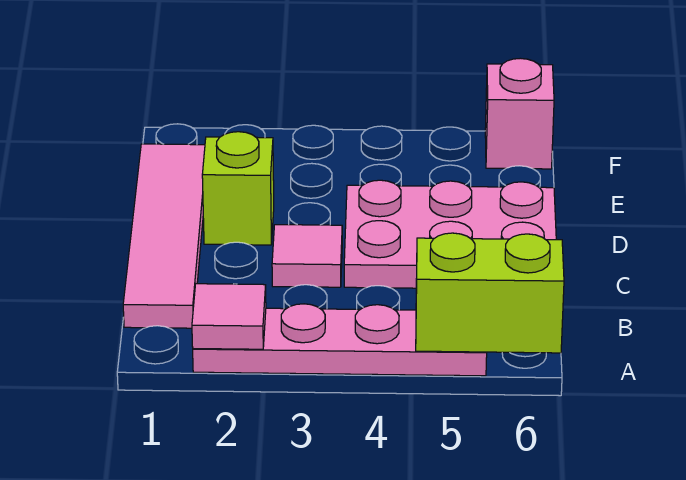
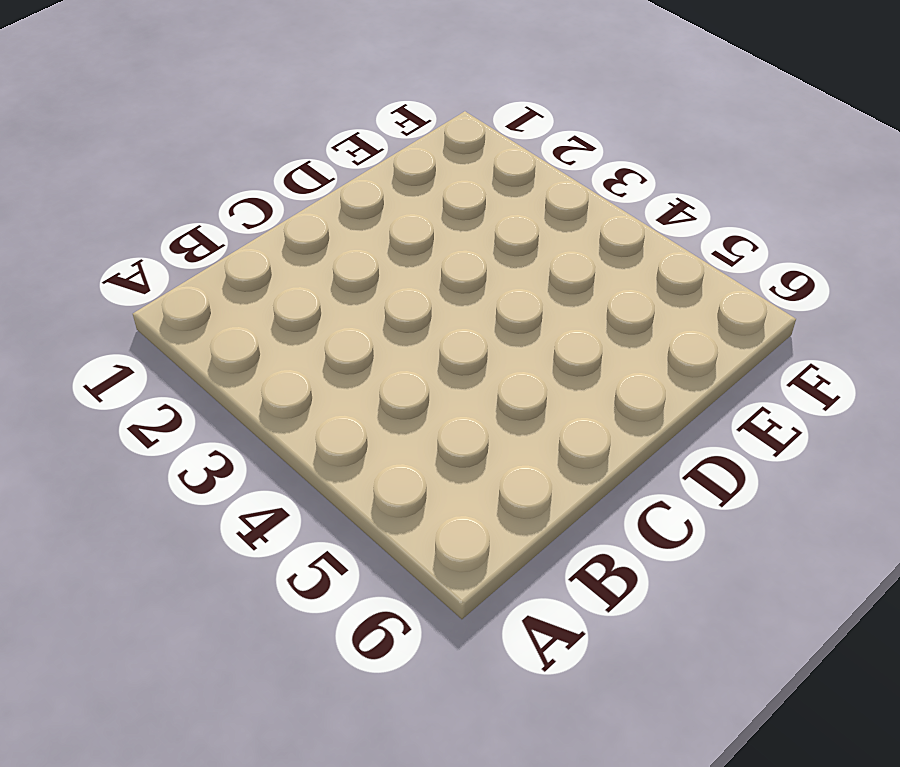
none -> pink plate A2:A5 level 1
none -> pink tile B1:E1 level 1

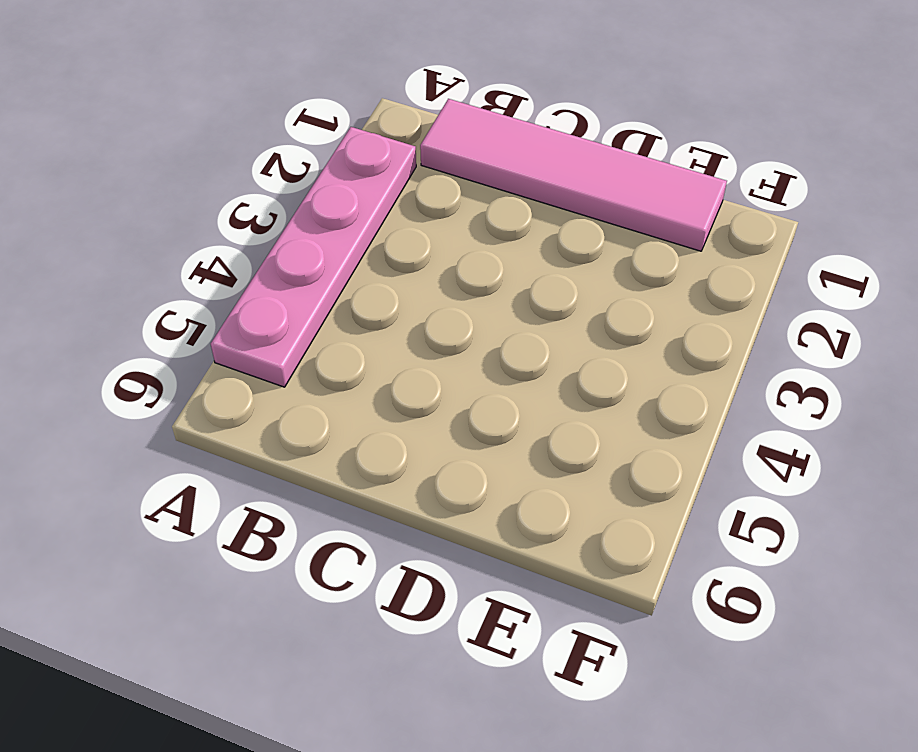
none -> pink tile C3 level 1
none -> pink plate C4:D6 level 1

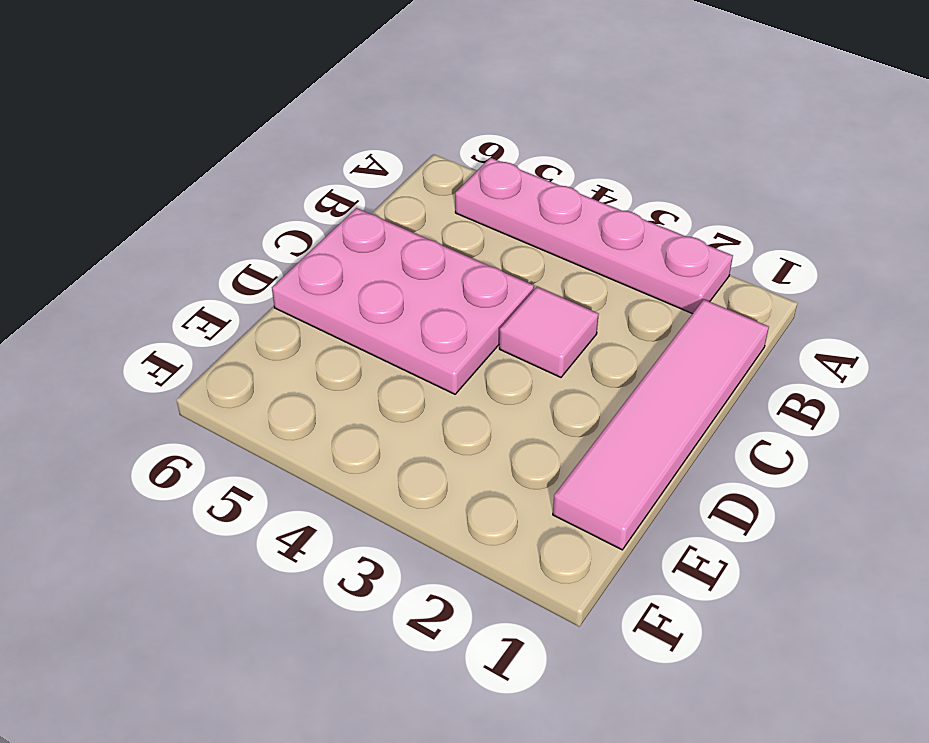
none -> lime brick D2 level 1
none -> pink brick F6 level 1

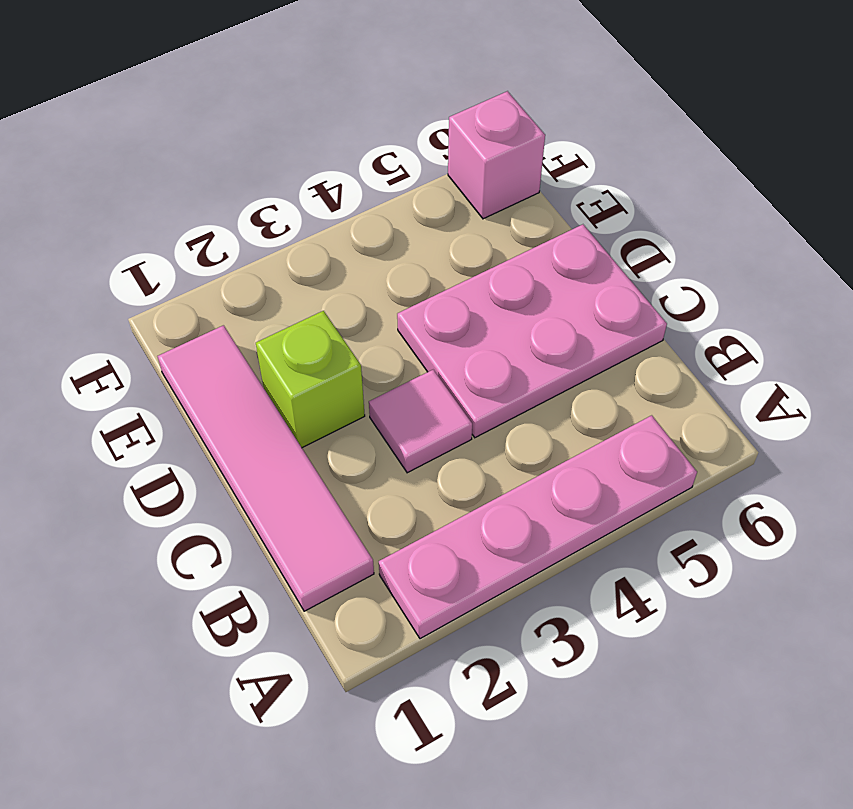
none -> pink tile A2 level 2
none -> lime brick A5:A6 level 2

